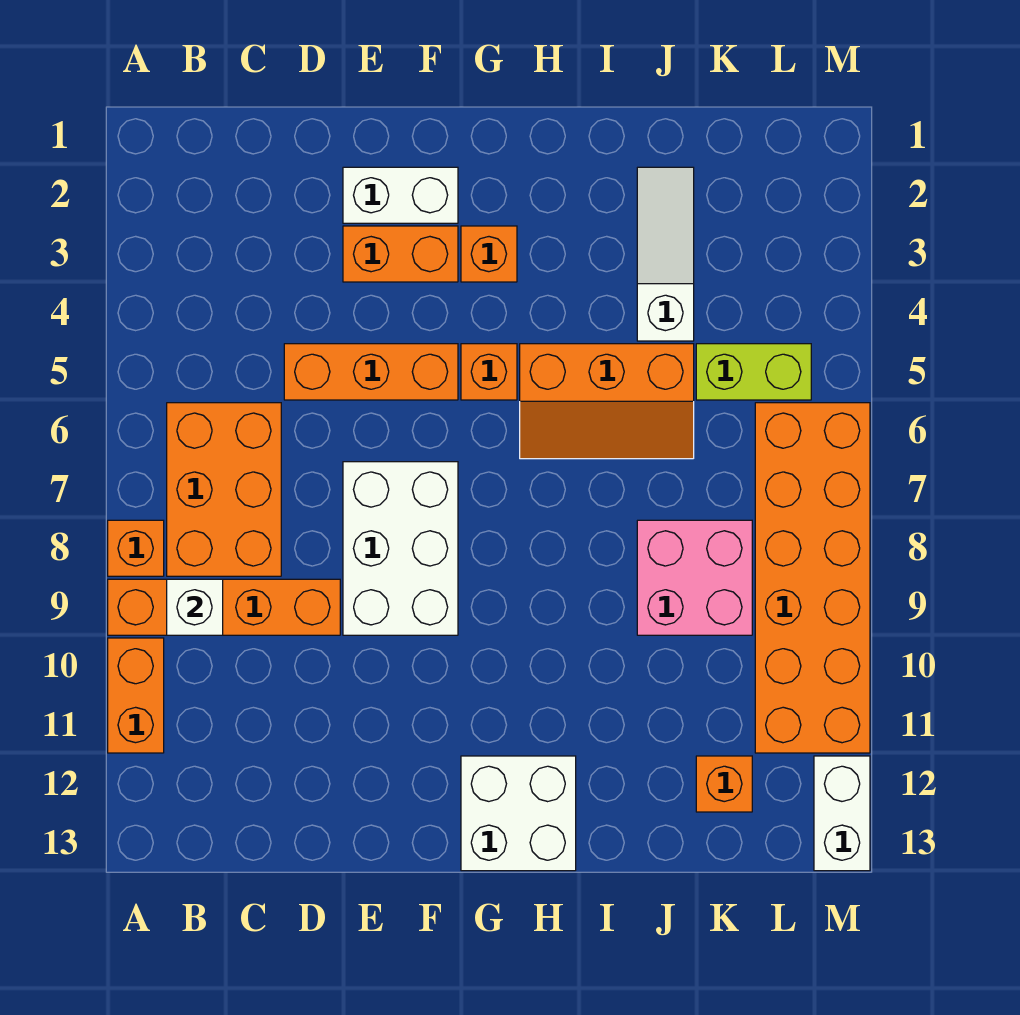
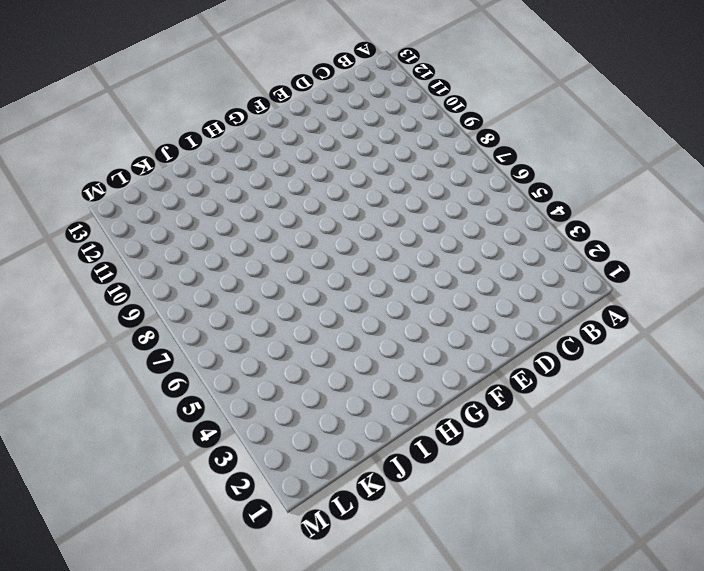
none -> orange brick A8 level 1
none -> orange brick A9:D9 level 1
none -> orange brick A10:A11 level 1

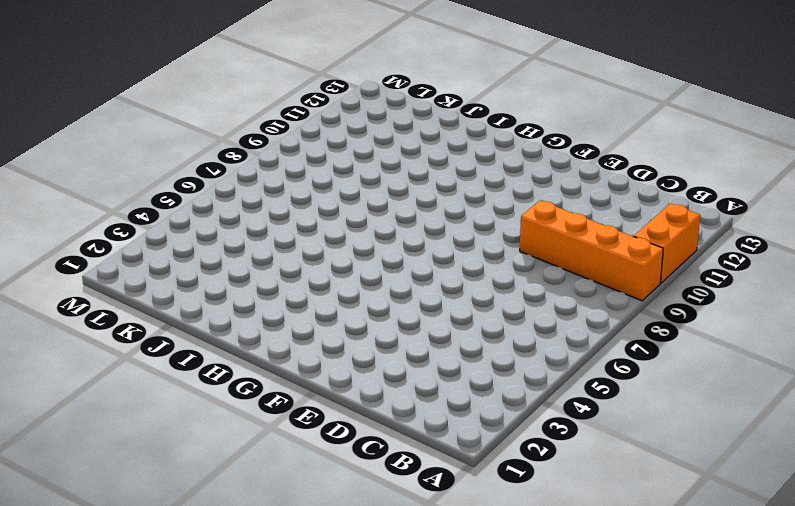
none -> orange brick A8 level 1
none -> orange brick B6:C8 level 1
none -> orange brick D5:F5 level 1

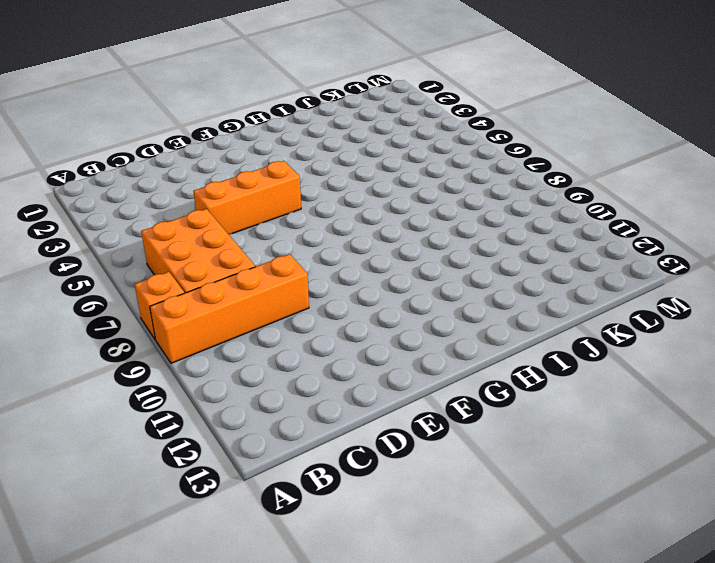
none -> orange brick A10:A11 level 1
none -> white brick E2:F2 level 1
none -> orange brick E3:F3 level 1

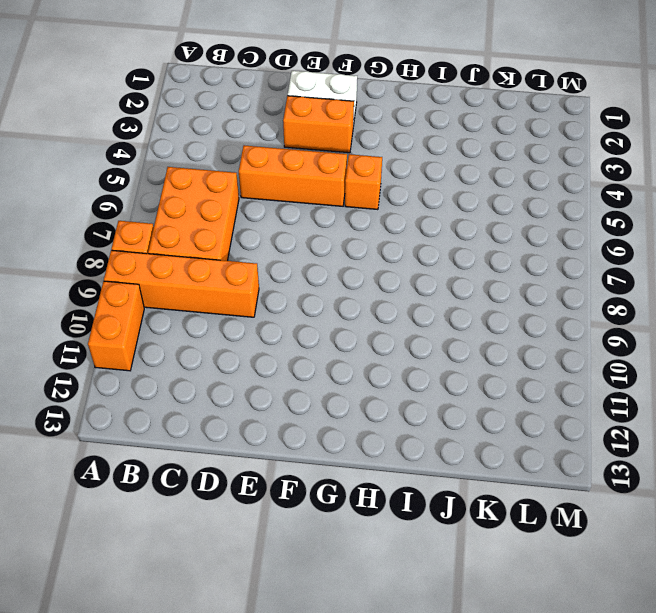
none -> white brick E7:F9 level 1
none -> orange brick G3 level 1
none -> white brick G12:H13 level 1

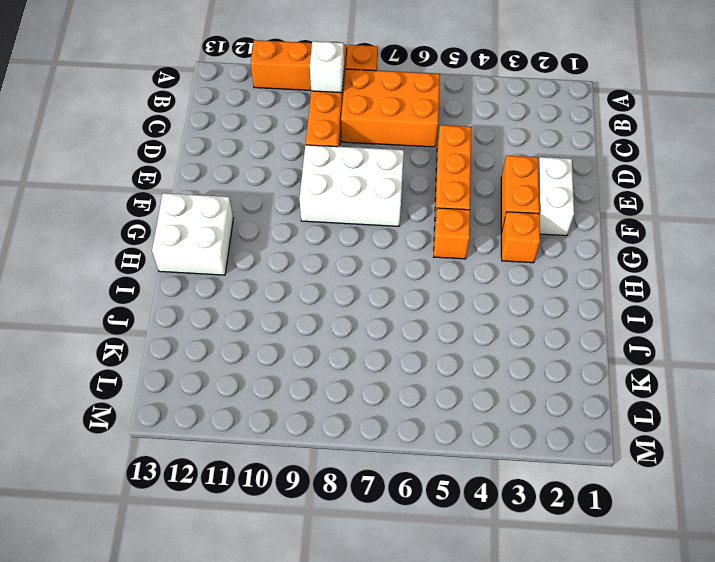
none -> orange slope H5:J6 level 1 top 5
none -> white slope J2:J4 level 1 top 4
none -> pink brick J8:K9 level 1

